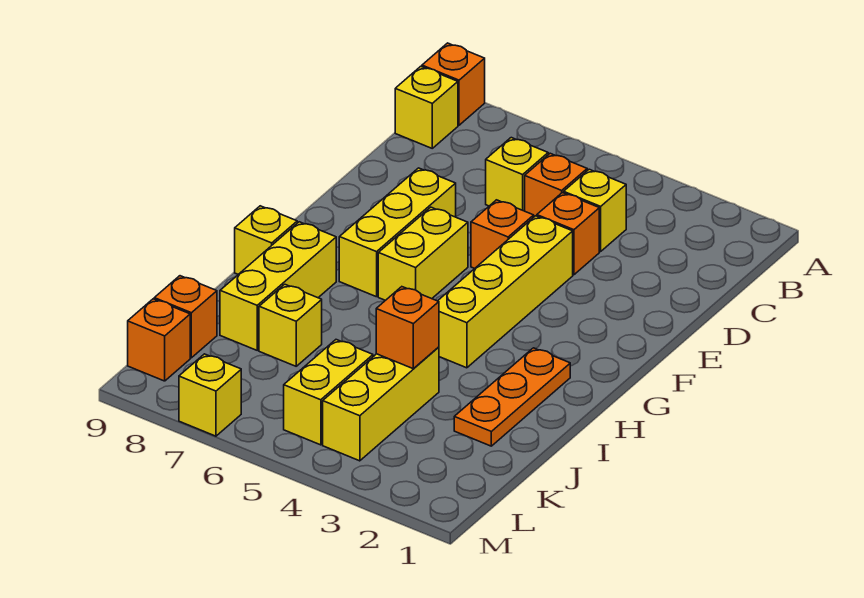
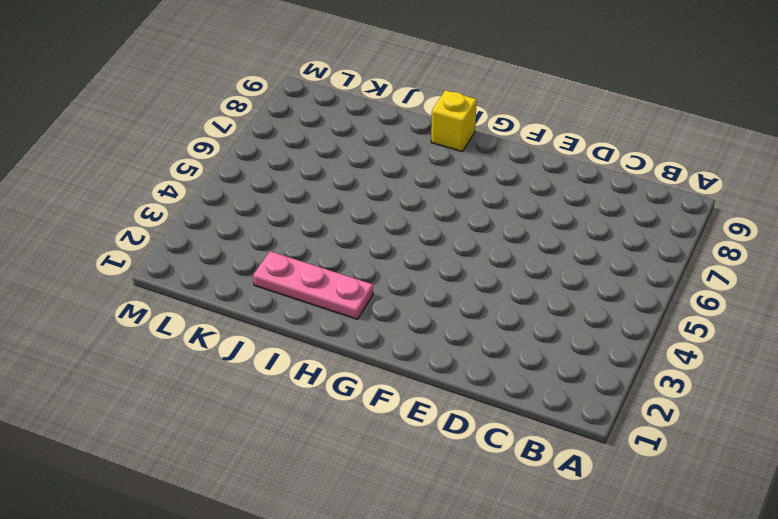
pink plate H2:J2 level 1 -> orange plate H2:J2 level 1
none -> orange brick A9 level 1
none -> yellow brick B9 level 1
none -> yellow brick C4 level 1

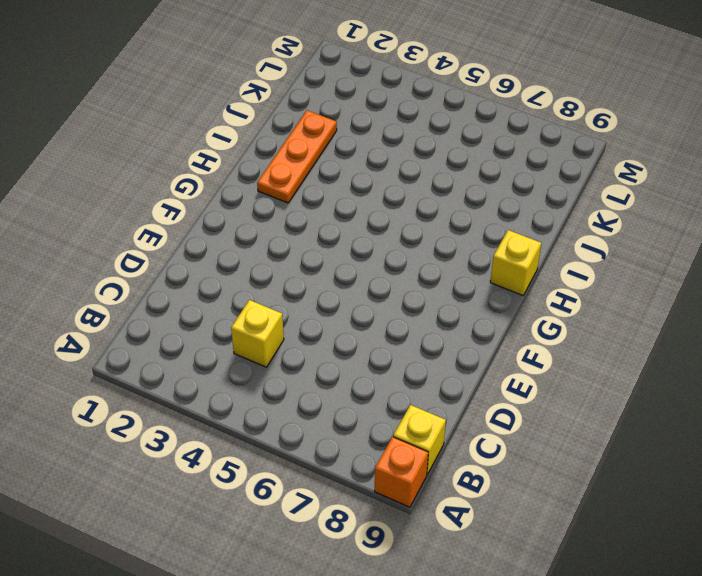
none -> orange brick C5 level 1
none -> yellow brick C6 level 1
none -> orange brick D4 level 1

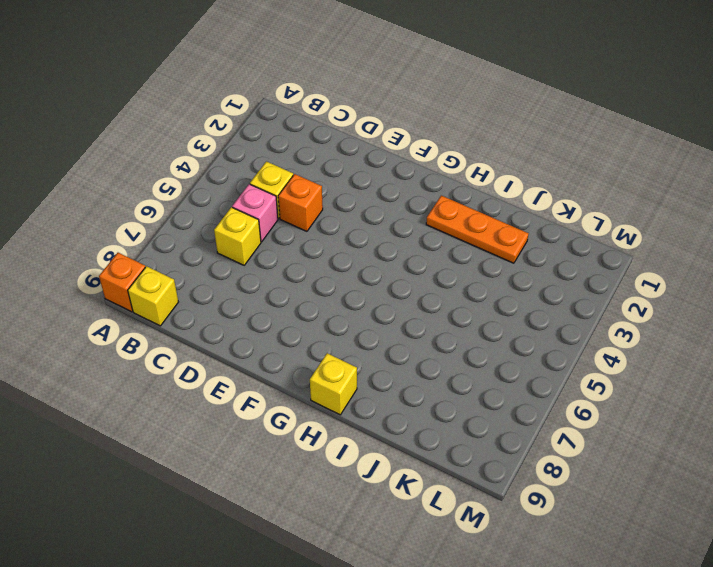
pink brick C5 level 1 -> orange brick C5 level 1
none -> yellow brick E4:H4 level 1
none -> orange brick E5 level 1
none -> yellow brick E7:G7 level 1

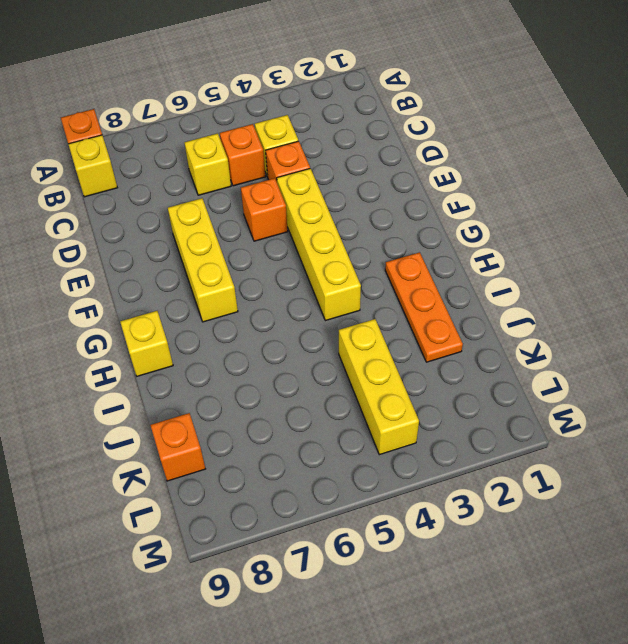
none -> yellow brick F6:G6 level 1
none -> yellow brick H8:J8 level 1
none -> yellow brick J7 level 1

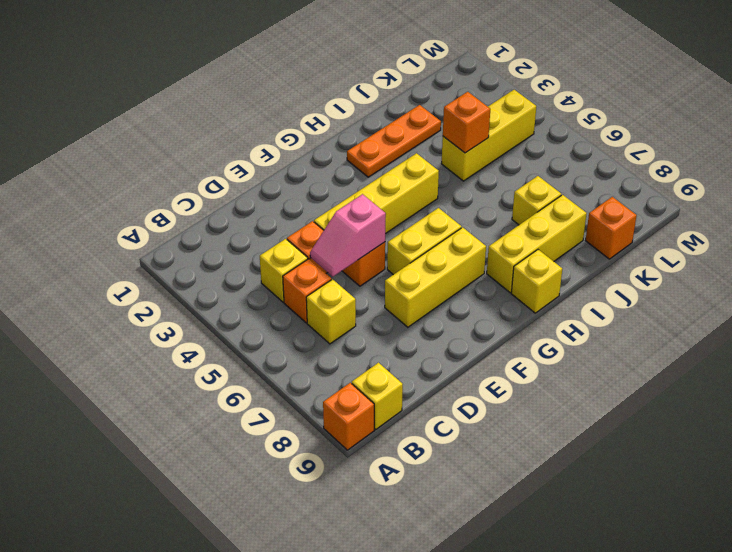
pink slope D5:E5 level 2 top E -> none
none -> yellow brick K5:L5 level 1
none -> orange brick L9 level 1
none -> yellow brick M7 level 1

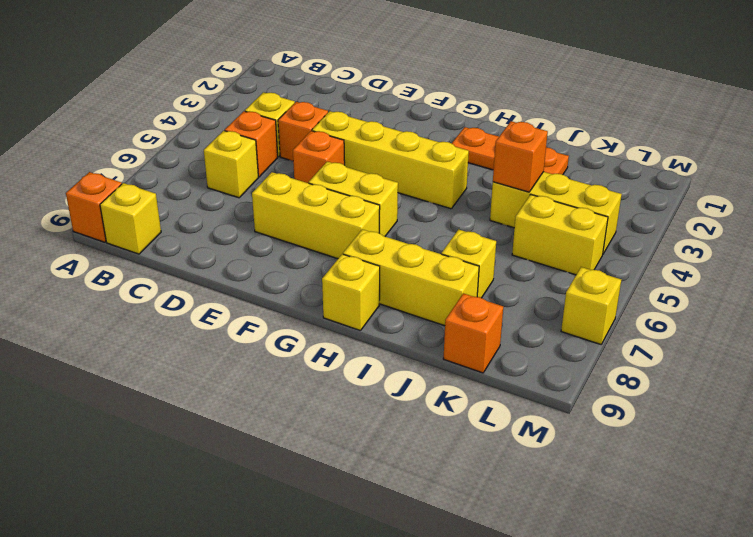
none -> orange brick L9 level 1

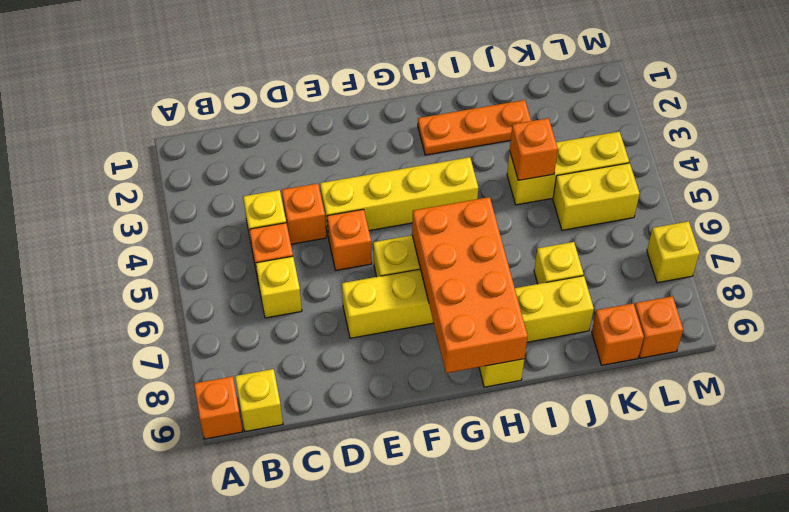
orange brick G6:H9 level 2 -> none

